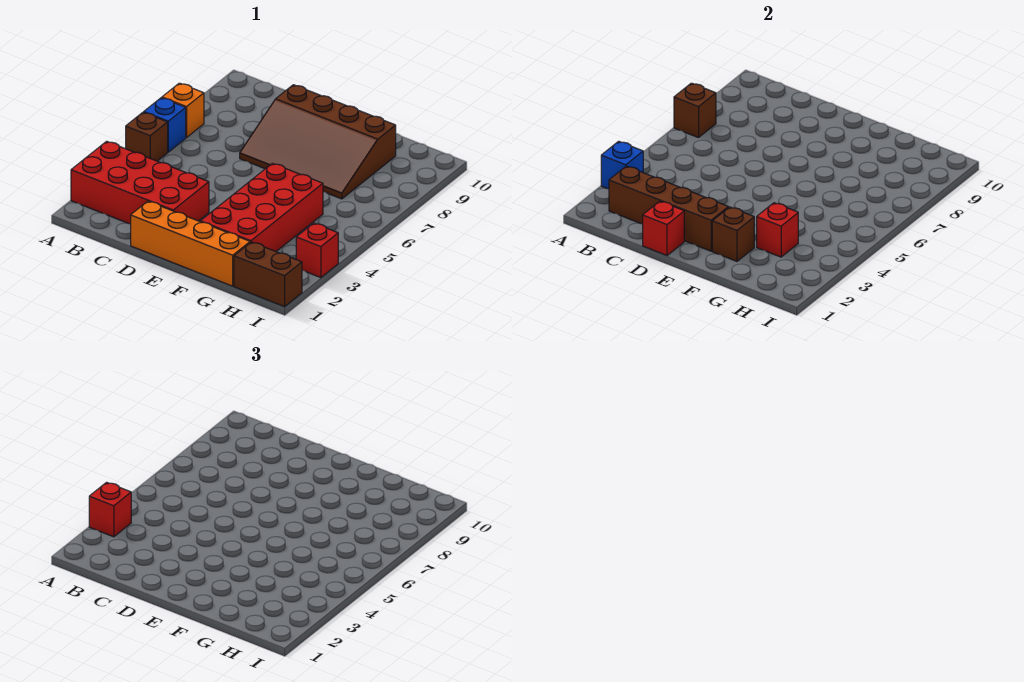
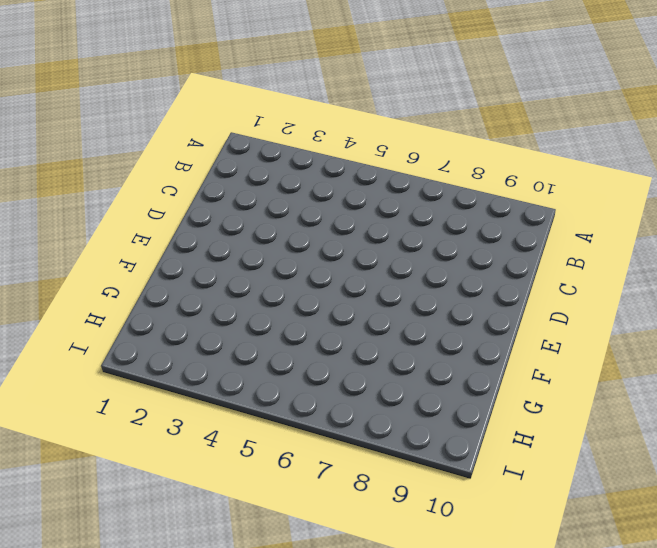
none -> red brick A2:D3 level 1
none -> brown brick A5 level 1
none -> blue brick A6 level 1

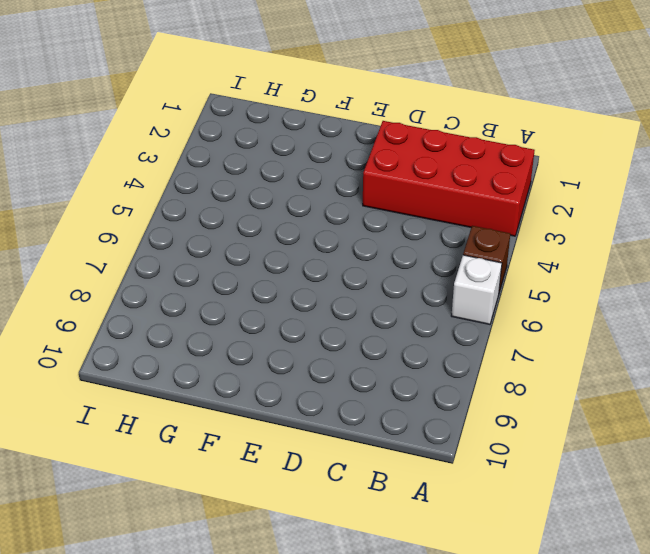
white brick A6 level 1 -> blue brick A6 level 1
none -> orange brick A7 level 1
none -> orange brick D1:G1 level 1
none -> brown slope D7:G9 level 1 top 9

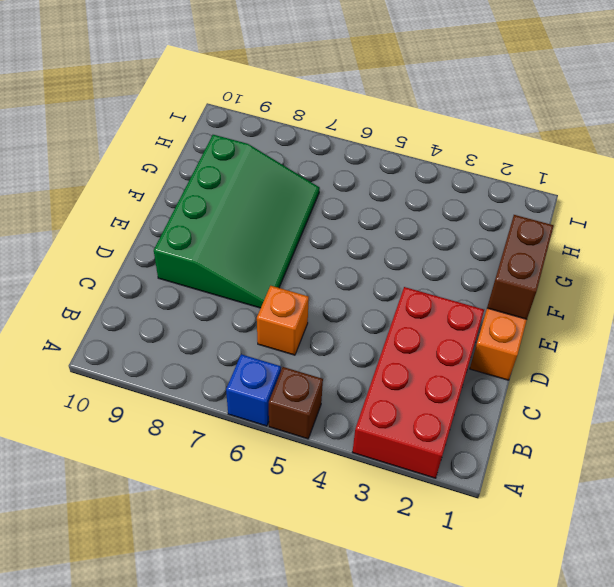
orange brick C6 level 1 -> orange brick A7 level 1
green slope D7:G9 level 1 top 9 -> brown slope D7:G9 level 1 top 9
brown brick E1:F1 level 2 -> brown brick H1:I1 level 1
none -> red brick F2:G5 level 1
none -> red brick I3 level 1
none -> blue brick A3 level 2

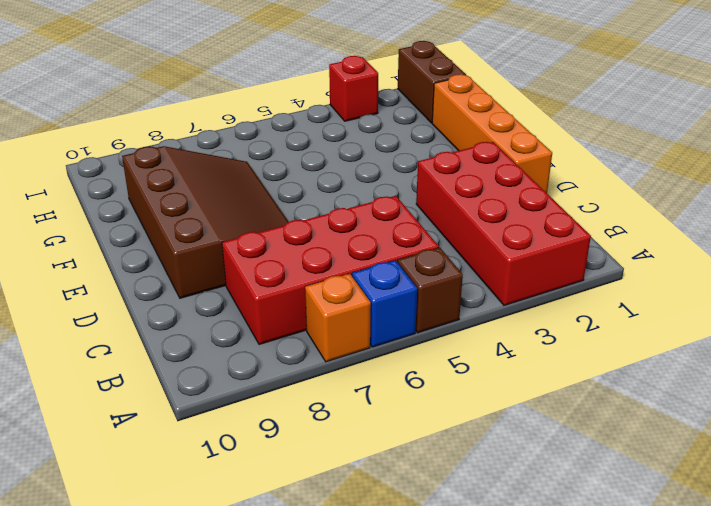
red brick B5:C8 level 1 -> red brick F2:G5 level 1
none -> blue brick A3 level 2
none -> brown brick A7 level 2
none -> brown brick B2:E2 level 2

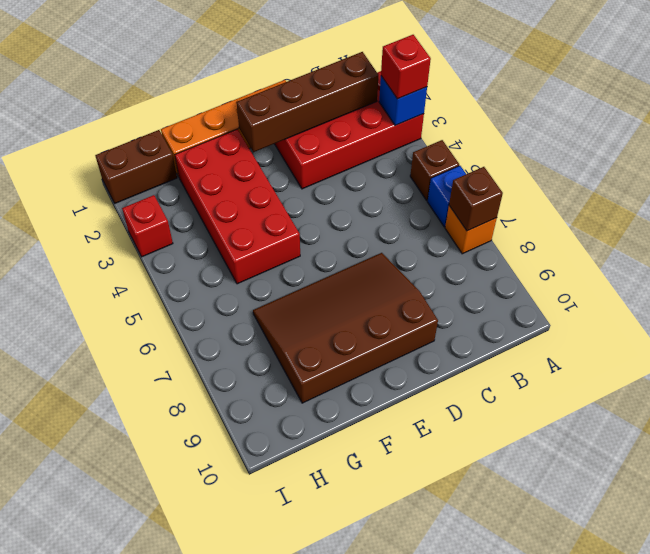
none -> red brick D1 level 2
none -> brown brick F2 level 2
none -> red brick G3 level 2

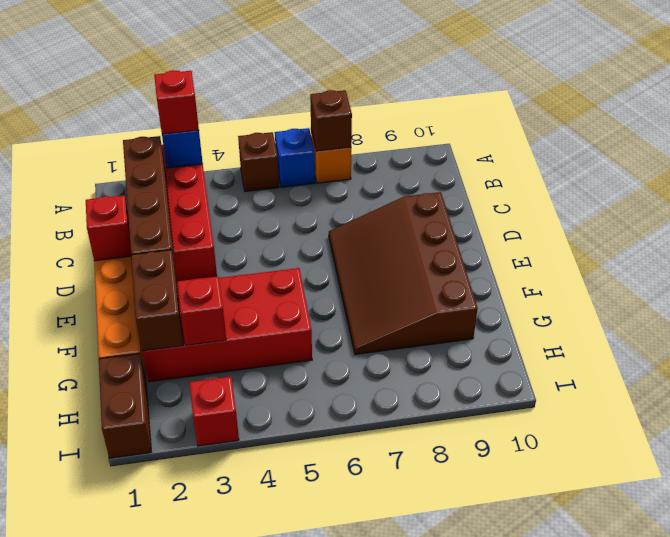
brown brick F2:G2 level 2 -> brown brick F2 level 2

